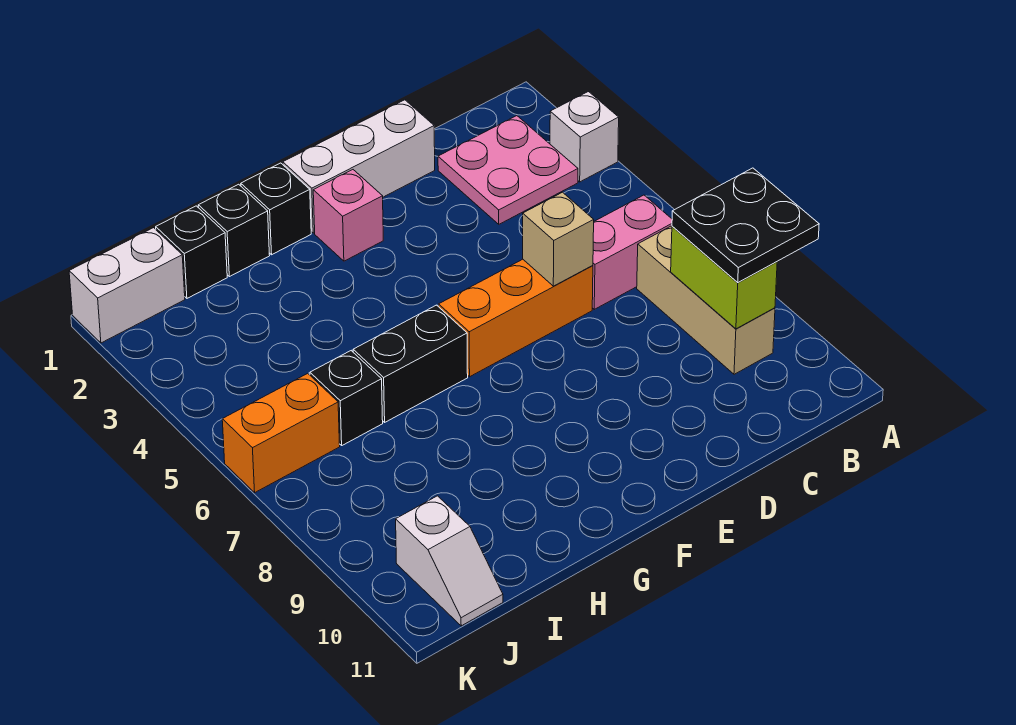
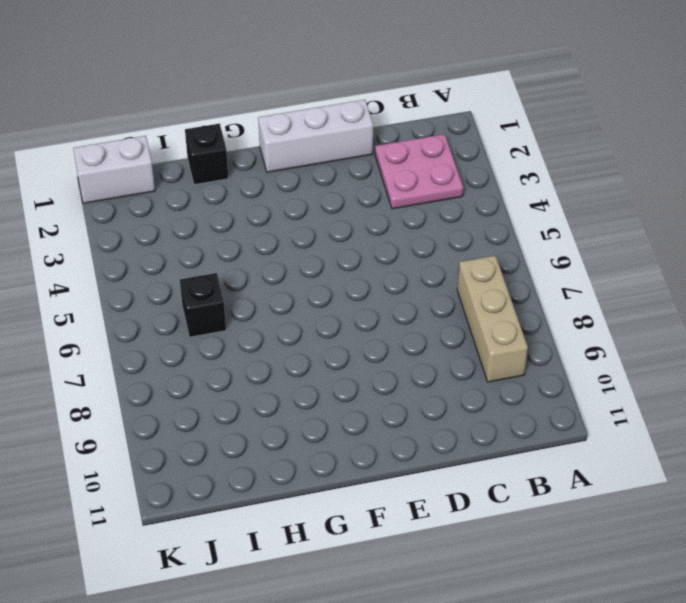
none -> white brick A3 level 1
none -> pink brick B6:C6 level 1
none -> orange brick D6:F6 level 1

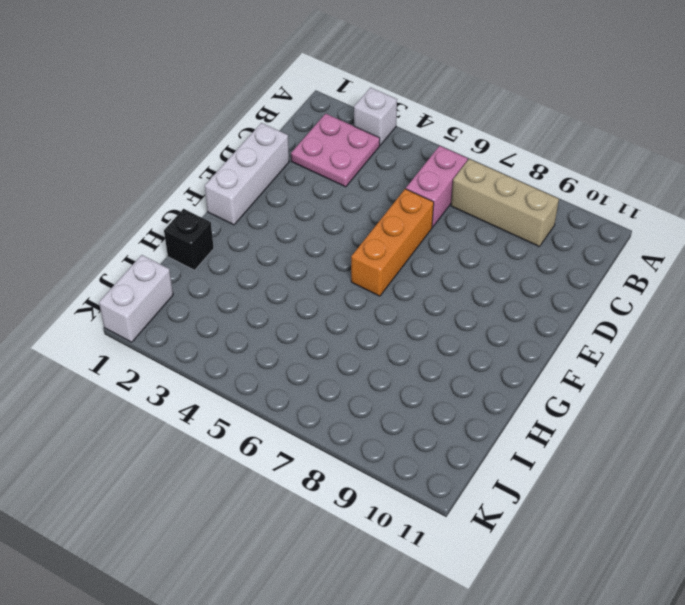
none -> pink brick F2 level 1
none -> black brick G1 level 1
none -> black brick G6:H6 level 1

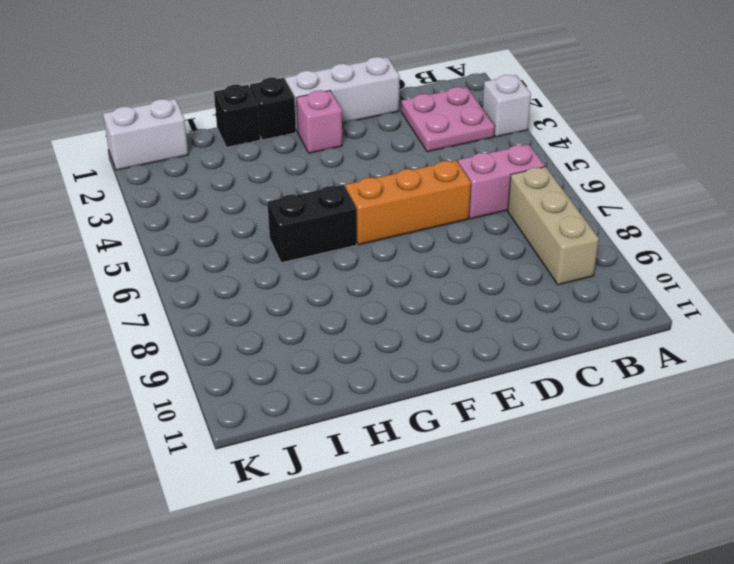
none -> black brick I1 level 1
none -> black brick I6 level 1
none -> orange brick J6:K6 level 1

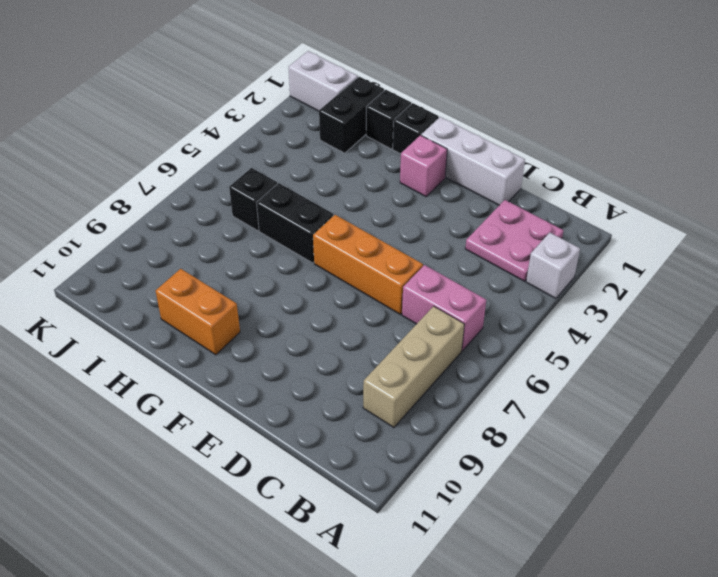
orange brick G10:H10 level 1 -> orange brick J6:K6 level 1
black brick I1:I2 level 1 -> black brick I1 level 1
none -> white slope J10:J11 level 1 top 10
none -> lime brick B8:B9 level 2
none -> tan brick D6 level 2

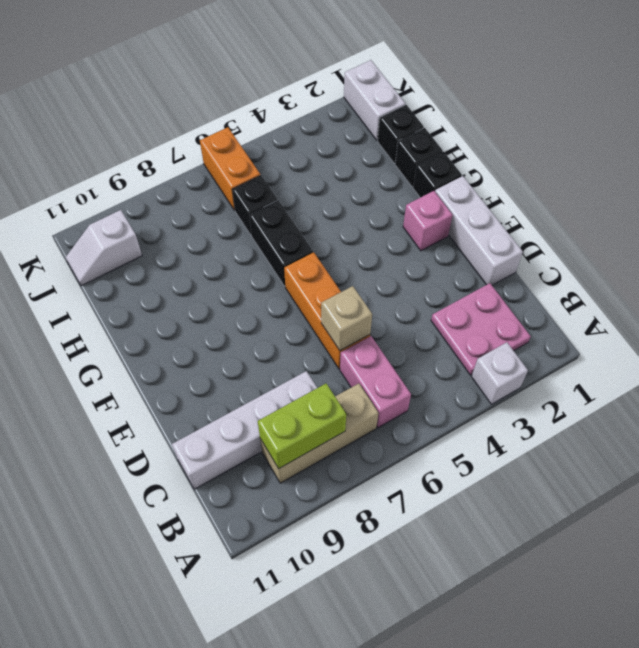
white brick C8:C11 level 1 -> none
none -> black plate A8:B9 level 3

